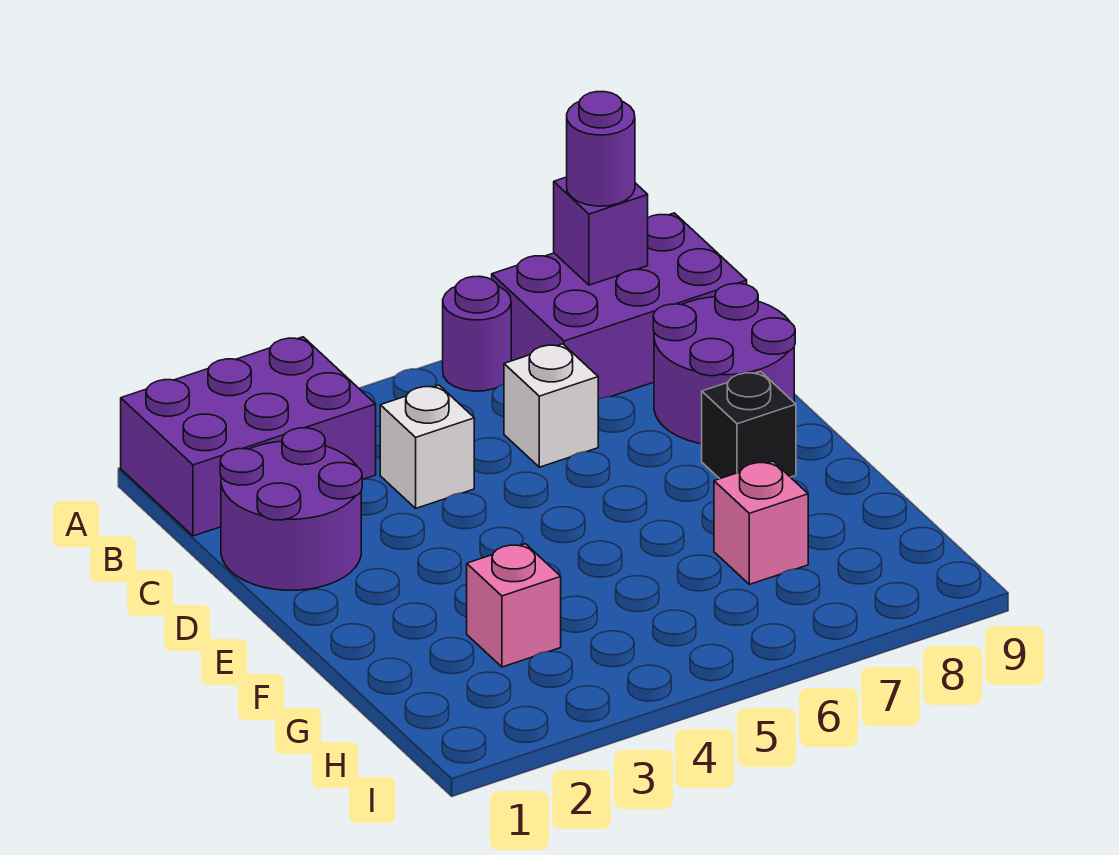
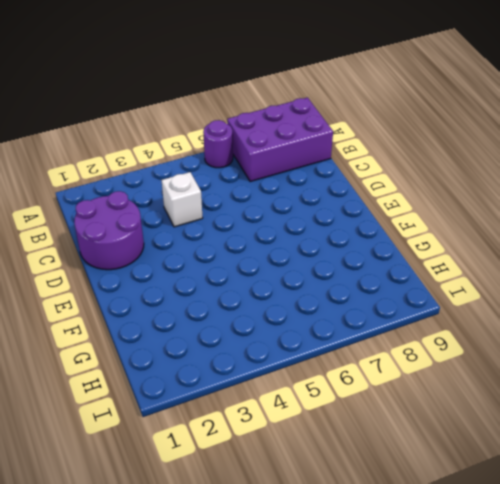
none -> purple brick A1:B3 level 1
none -> white brick C6 level 1
none -> purple round brick C8:D9 level 1

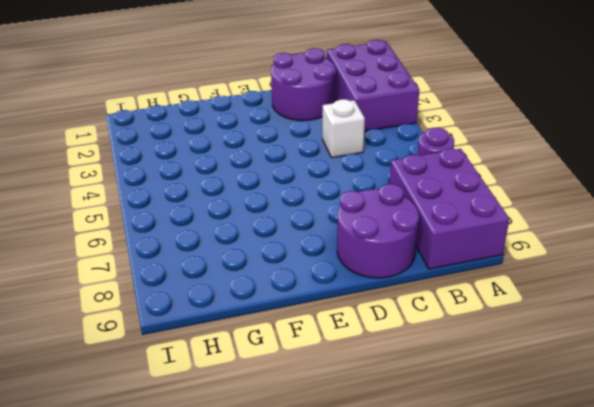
none -> white brick C6 level 1
none -> black brick E8 level 1
none -> pink brick G3 level 1

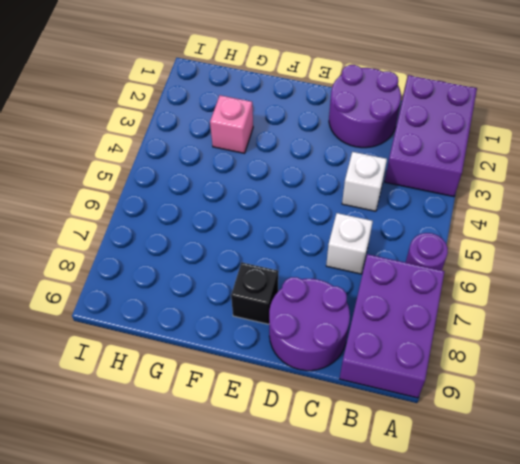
none -> pink brick G7 level 1
none -> purple brick A8 level 2
none -> purple round brick A8 level 3

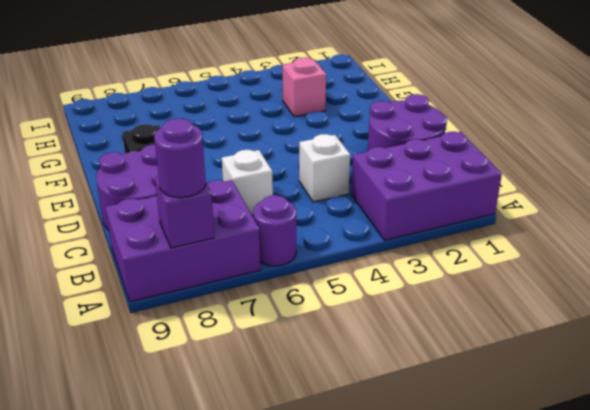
none -> pink brick G7 level 1

